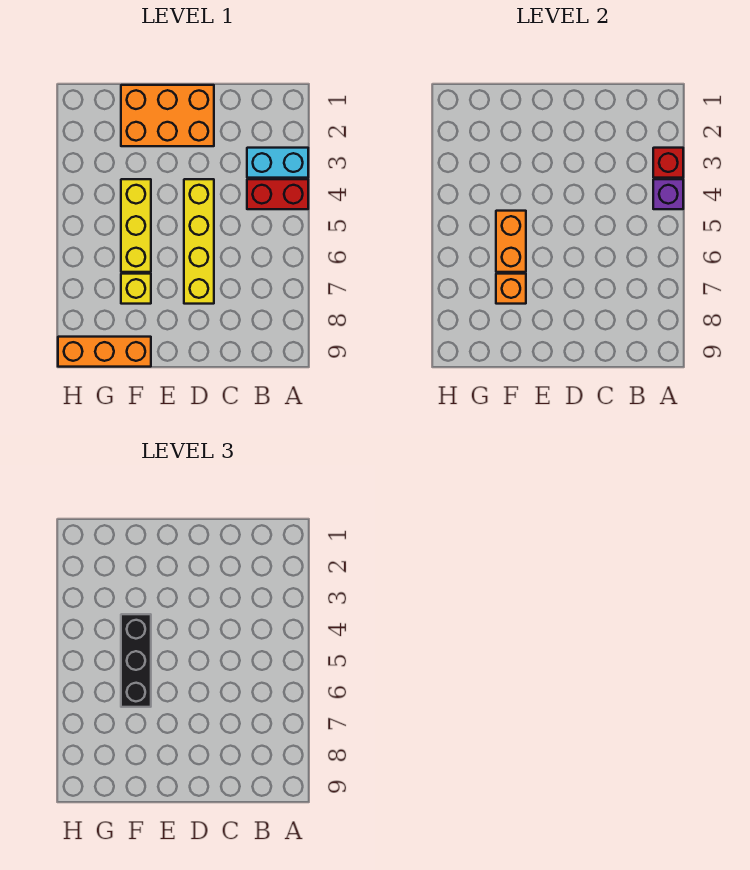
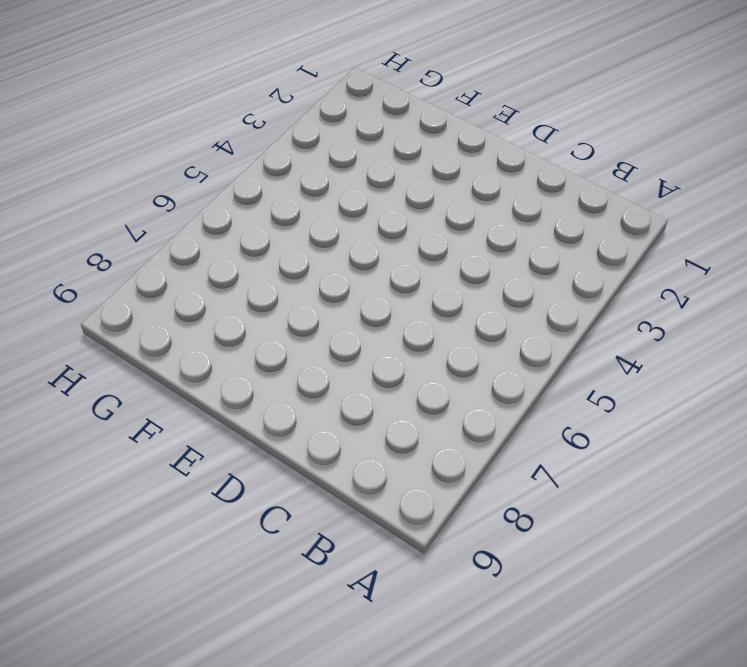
none -> cyan brick A3:B3 level 1
none -> red brick A4:B4 level 1
none -> orange brick D1:F2 level 1

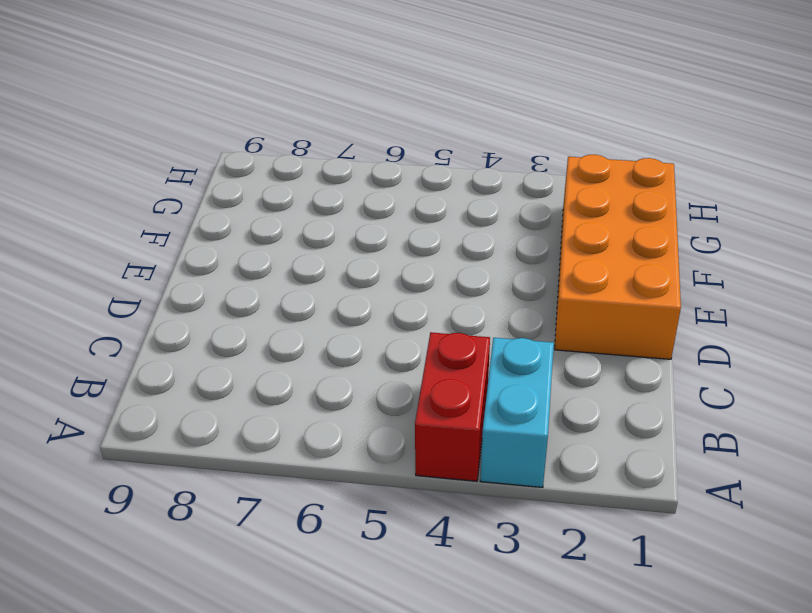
orange brick D1:G2 level 1 -> orange brick D1:F2 level 1
none -> yellow brick D4:D7 level 1
none -> yellow brick F4:F6 level 1
none -> yellow brick F7 level 1

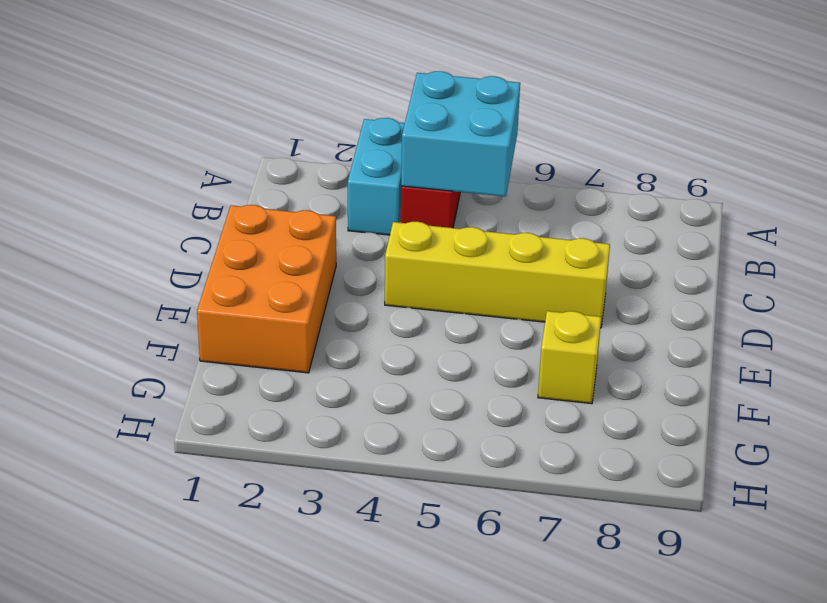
cyan brick A4:B5 level 2 -> purple brick A4 level 2
none -> yellow brick F4:F6 level 1
none -> orange brick F9:H9 level 1
none -> red brick A3 level 2

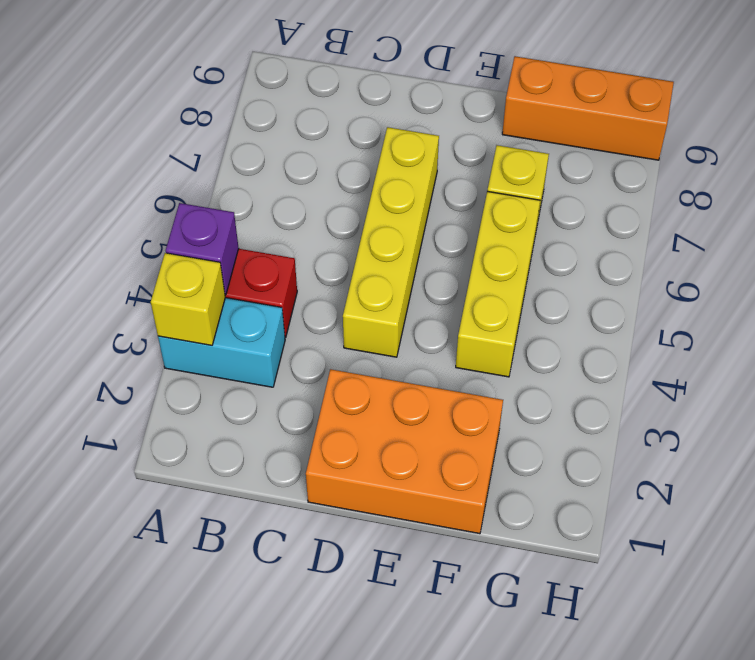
yellow brick A3 level 2 -> red brick A3 level 2
none -> orange brick F5:F6 level 2
none -> orange brick F7 level 2
none -> black brick F4:F6 level 3

